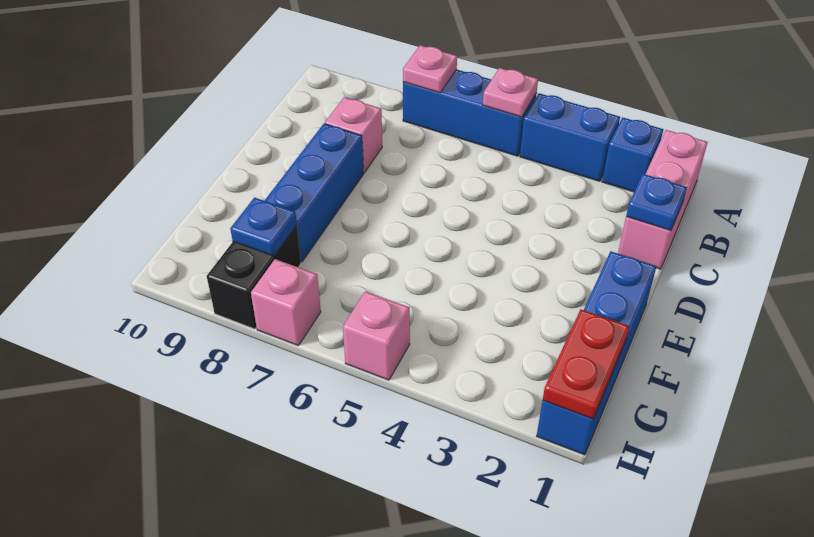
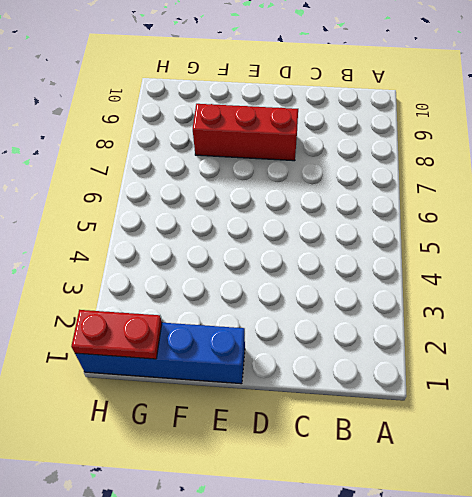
red brick D8:F8 level 1 -> blue brick D8:F8 level 1
none -> pink brick A1:C1 level 1
none -> blue brick A2 level 1
none -> blue brick A3:A4 level 1

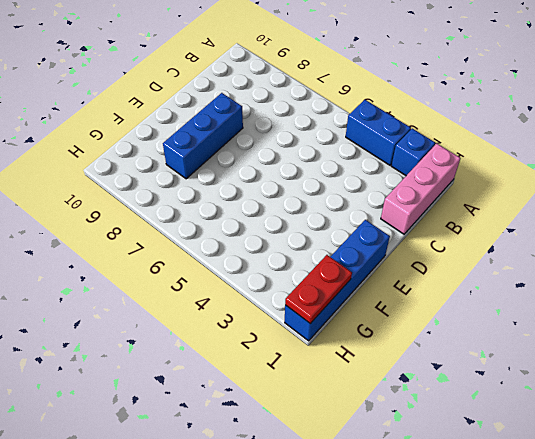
none -> blue brick A5:A7 level 1
none -> pink brick C8 level 1
none -> black brick G8:H8 level 1

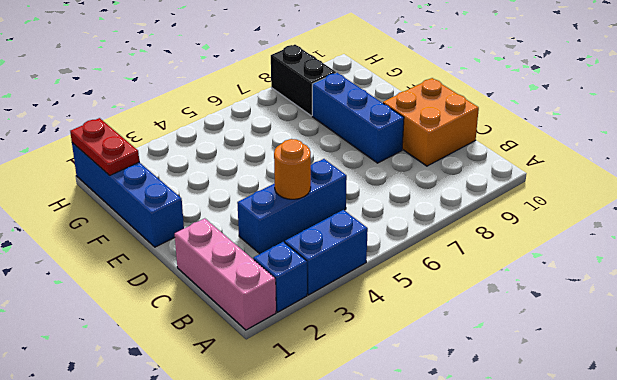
blue brick C3:C5 level 1 -> blue brick A5:A7 level 1
orange round brick C4 level 2 -> none
orange brick C9:D10 level 1 -> none
none -> pink brick C8 level 1
none -> pink brick H5 level 1
none -> pink brick H7 level 1

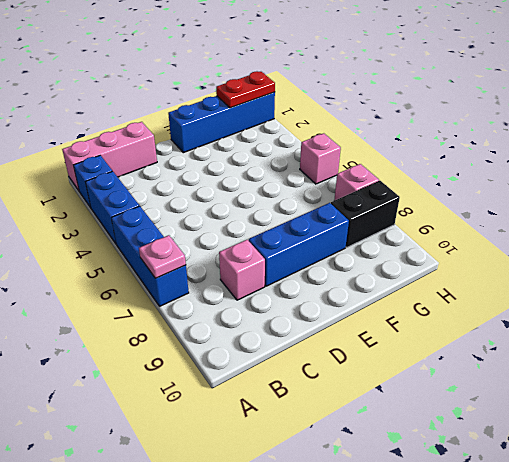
none -> pink plate A5 level 2
none -> blue plate C1 level 2
none -> blue plate G8 level 2

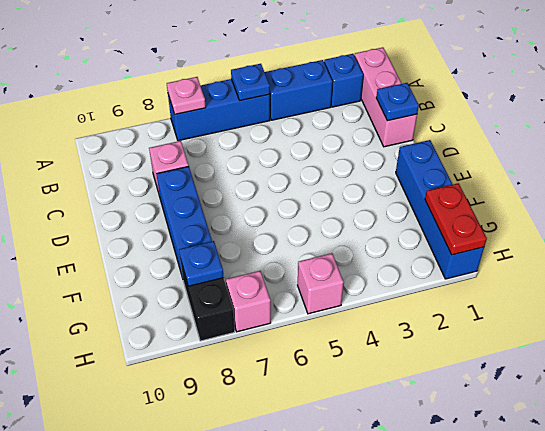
blue plate A5 level 2 -> pink plate A5 level 2

